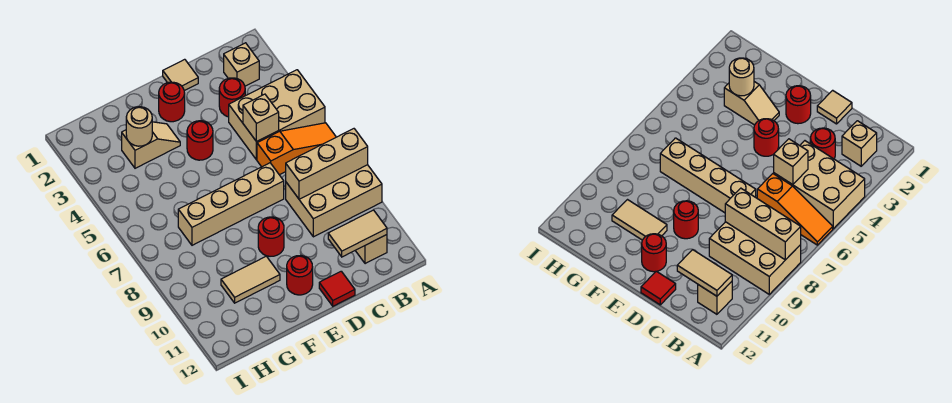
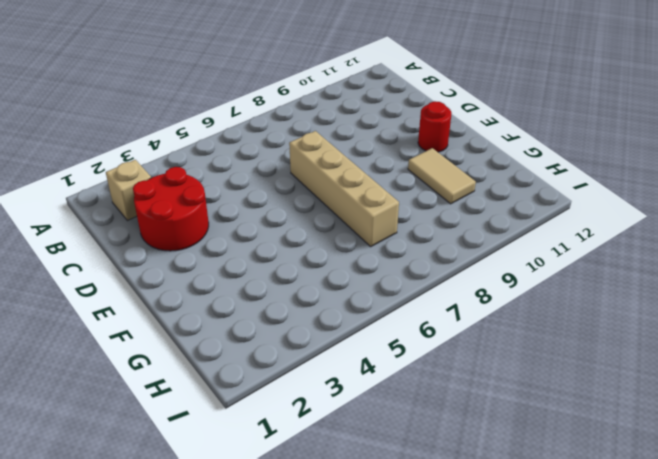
red round brick C2:D3 level 1 -> red round brick C3 level 1
none -> tan brick A4:C5 level 1
none -> orange slope A6:C6 level 1 top C
none -> tan brick A8:C9 level 1

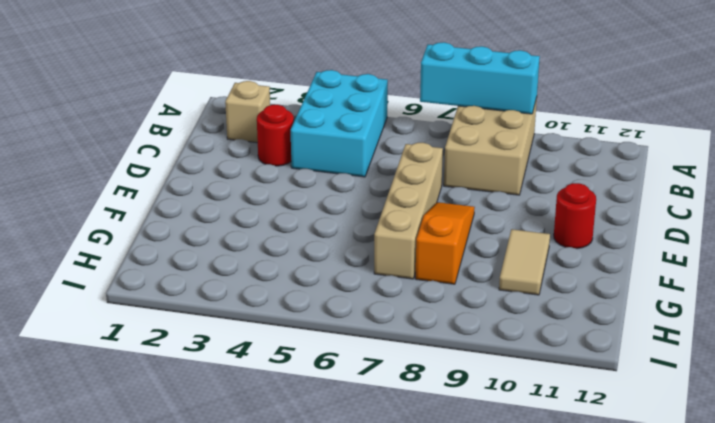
cyan brick A4:C5 level 1 -> tan brick A4:C5 level 1
cyan brick A7:A9 level 2 -> tan brick A8:C8 level 2
orange slope E8:G8 level 1 top G -> orange slope A6:C6 level 1 top C
none -> tan brick B11 level 1
none -> tan tile D1 level 1
none -> red tile D12 level 1

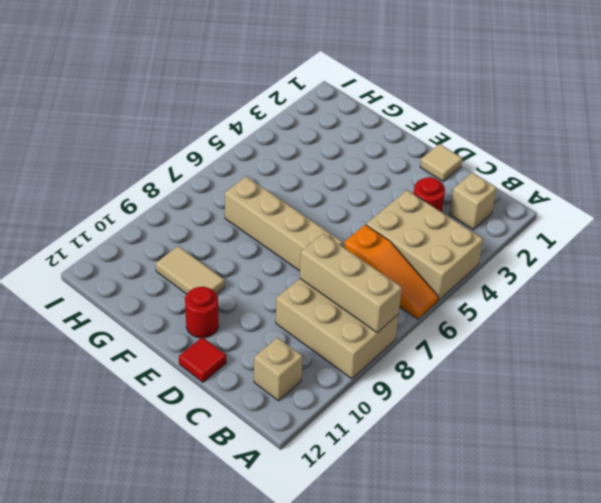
none -> red round brick E2 level 1
none -> red round brick E4 level 1
none -> red round brick E9 level 1

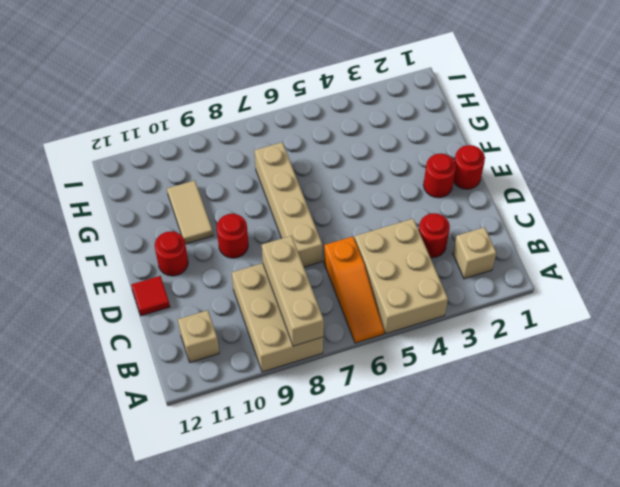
red round brick E1 level 1 -> red round brick E4 level 1
none -> tan tile D1 level 1
none -> tan slope F3:G3 level 1 top G
none -> tan tile B11:C11 level 2

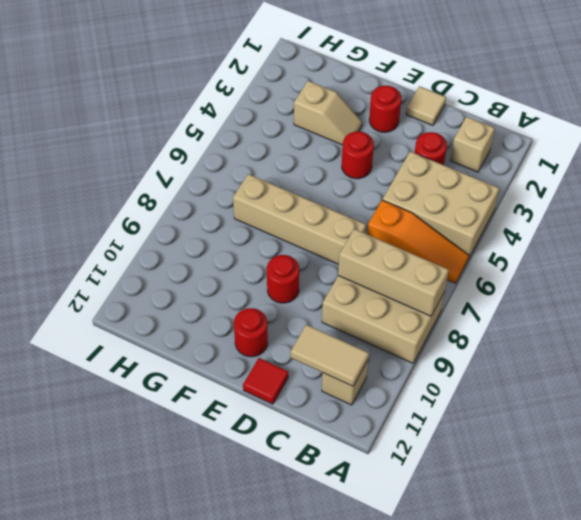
none -> tan tile F10:G10 level 1
none -> tan brick C5 level 2
none -> tan round brick G3 level 2

